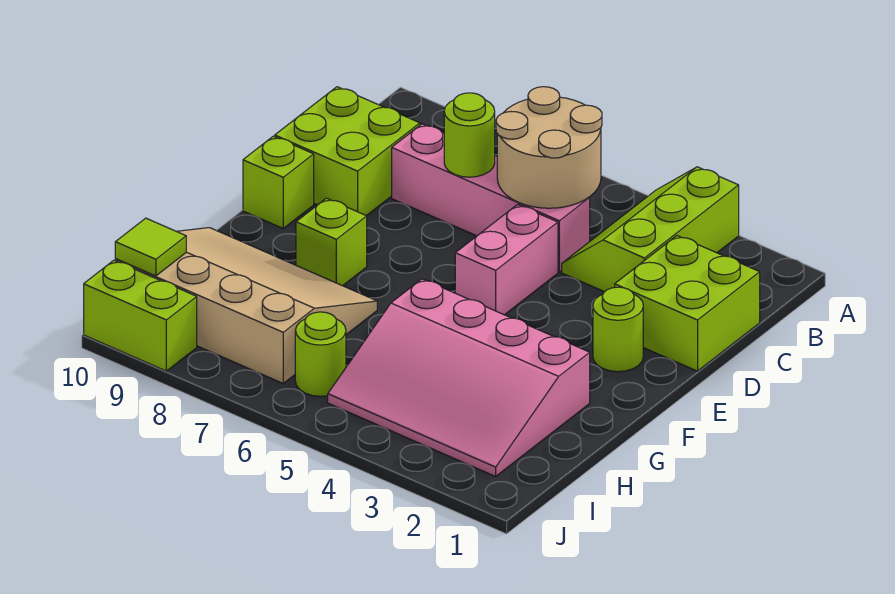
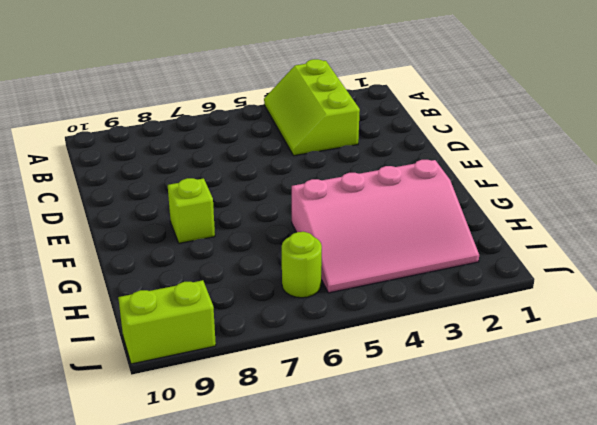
none -> lime brick C1:D2 level 1
none -> pink brick C5:C8 level 1
none -> lime brick C9:D10 level 1

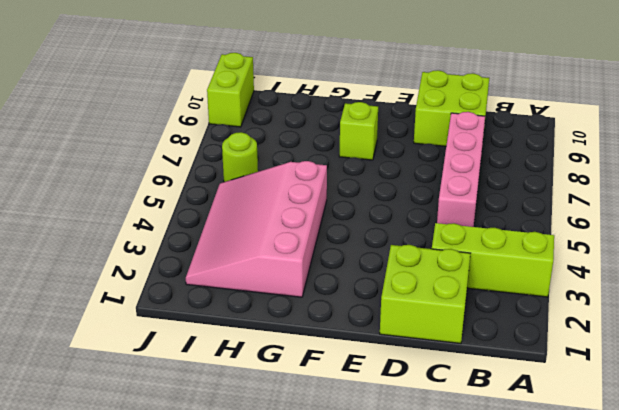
none -> pink brick D5:E5 level 1
none -> lime round brick E2 level 1
none -> lime brick E10 level 1

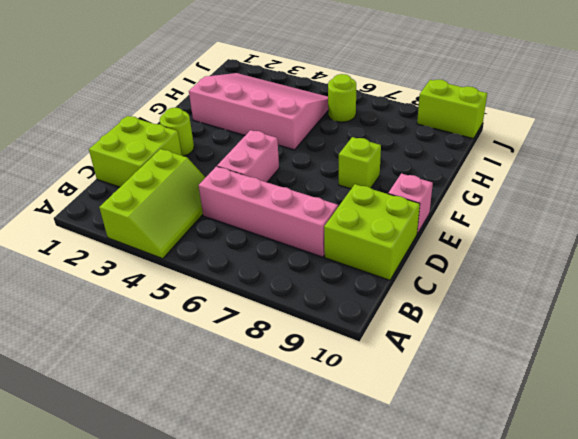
pink brick E10 level 1 -> lime brick E10 level 1
none -> tan slope G7:I10 level 1 top I
none -> tan round brick B5:C6 level 2
none -> lime round brick C7 level 2

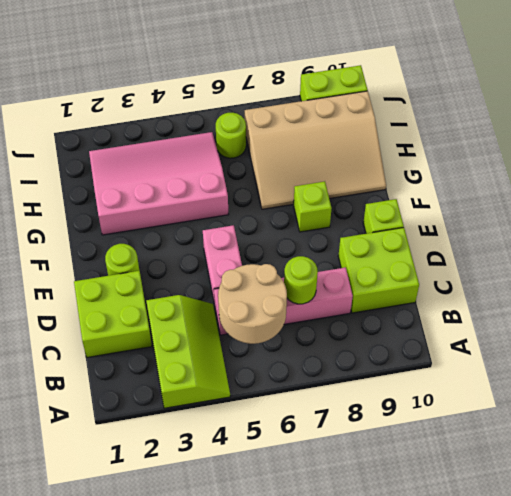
none -> lime tile I10 level 2

